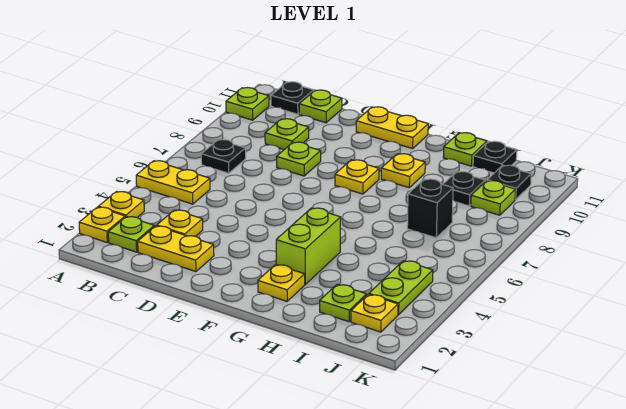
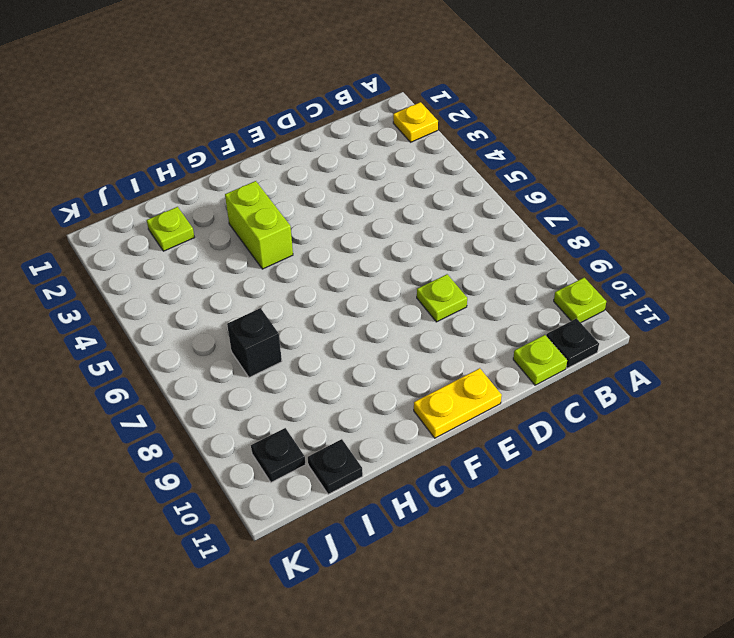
none -> yellow plate A3 level 1
none -> yellow plate A5:B5 level 1
none -> lime plate B2 level 1

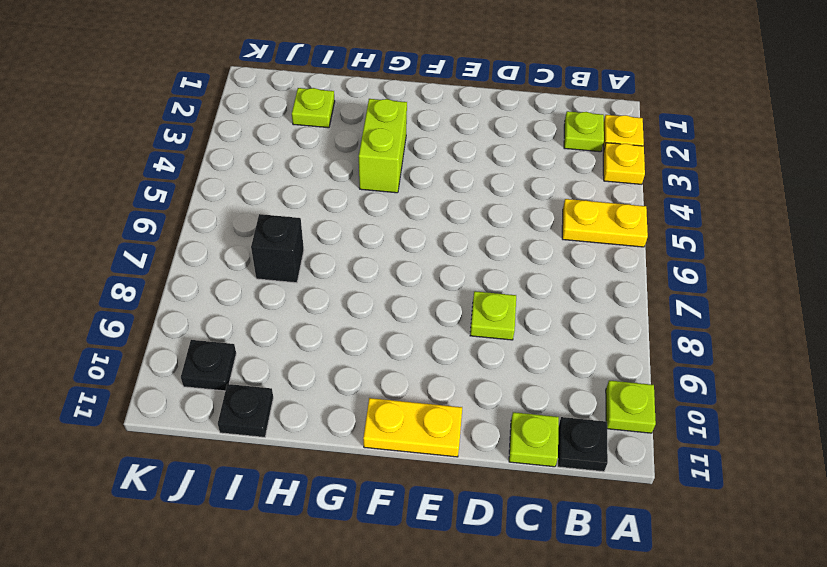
none -> black plate B7 level 1
none -> yellow plate C2:D2 level 1
none -> yellow plate C3 level 1

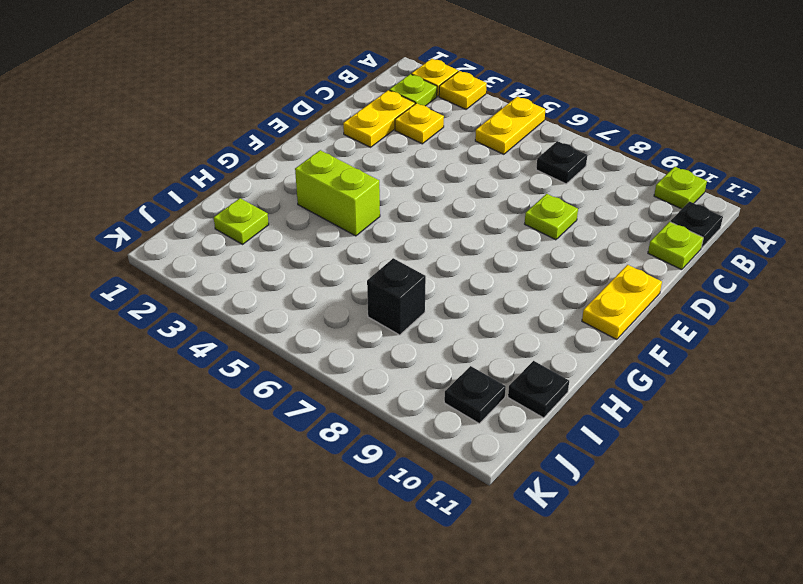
none -> lime plate C9 level 1
none -> yellow plate F8 level 1
none -> yellow plate G2 level 1

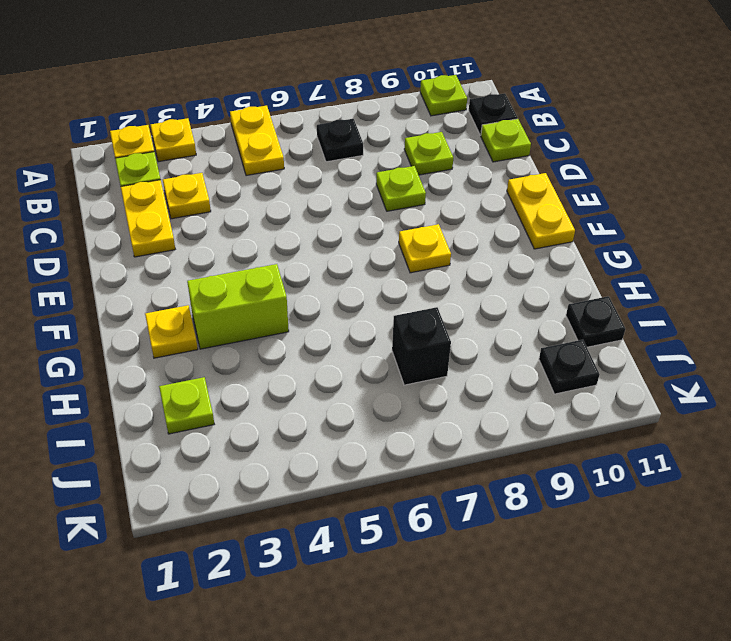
none -> yellow plate G9 level 1
none -> lime plate H11 level 1
none -> black plate I9 level 1

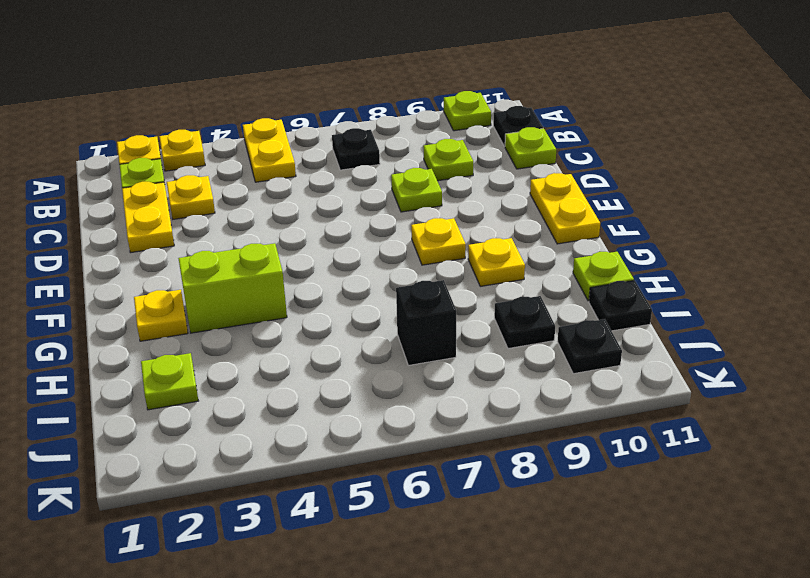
none -> yellow plate J2 level 1
none -> lime plate J3:J4 level 1
none -> lime plate J9 level 1

